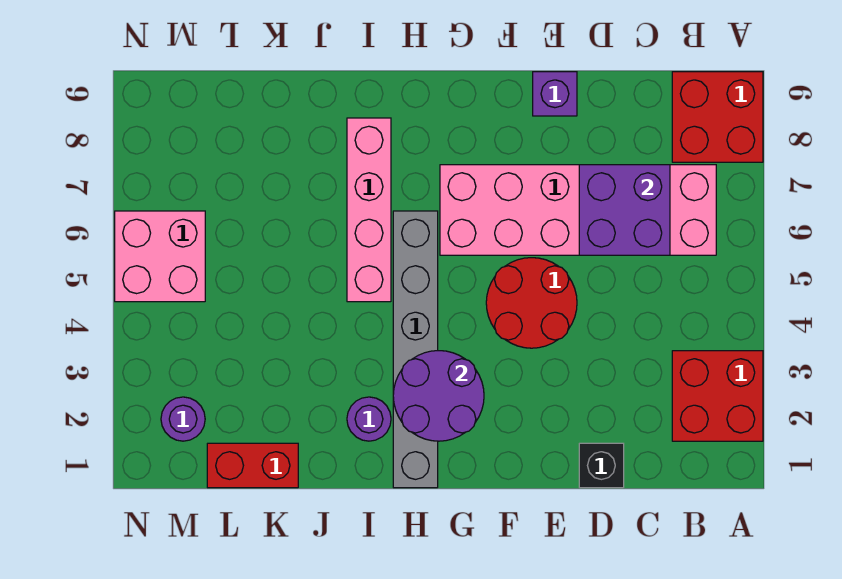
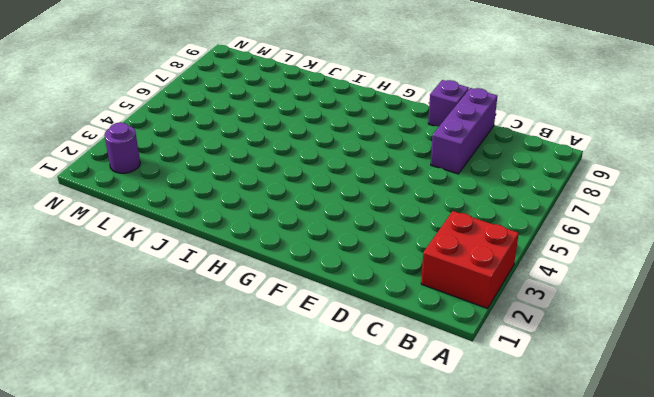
purple brick D7:D9 level 1 -> pink brick B6:G7 level 1
none -> red brick A8:B9 level 1
none -> black brick D1 level 1
none -> red round brick E4:F5 level 1

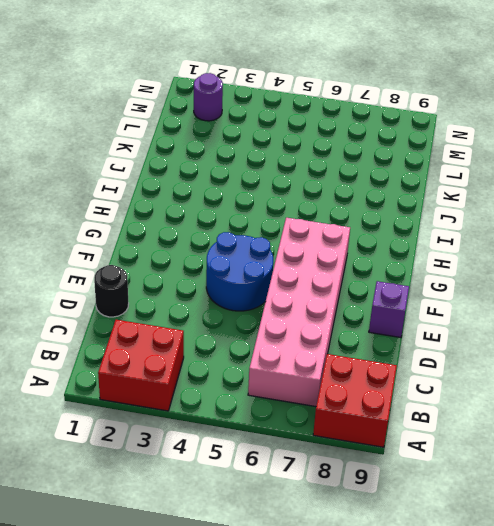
black round brick D1 level 1 -> black brick D1 level 1
blue round brick E4:F5 level 1 -> red round brick E4:F5 level 1
none -> grey brick H1:H6 level 1
none -> purple round brick I2 level 1
none -> pink brick I5:I8 level 1

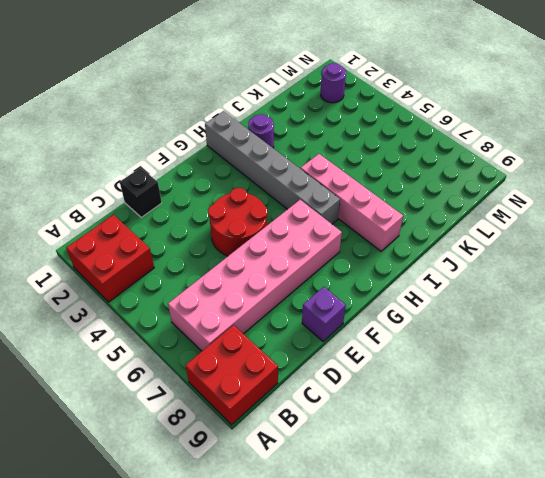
none -> red brick K1:L1 level 1
none -> pink brick M5:N6 level 1
none -> purple brick C6:D7 level 2

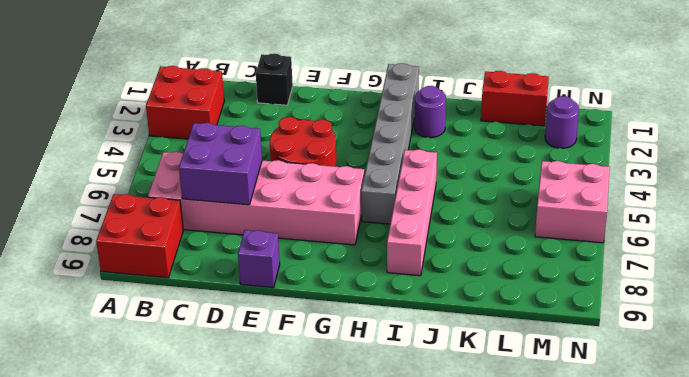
none -> purple round brick G2:H3 level 2

